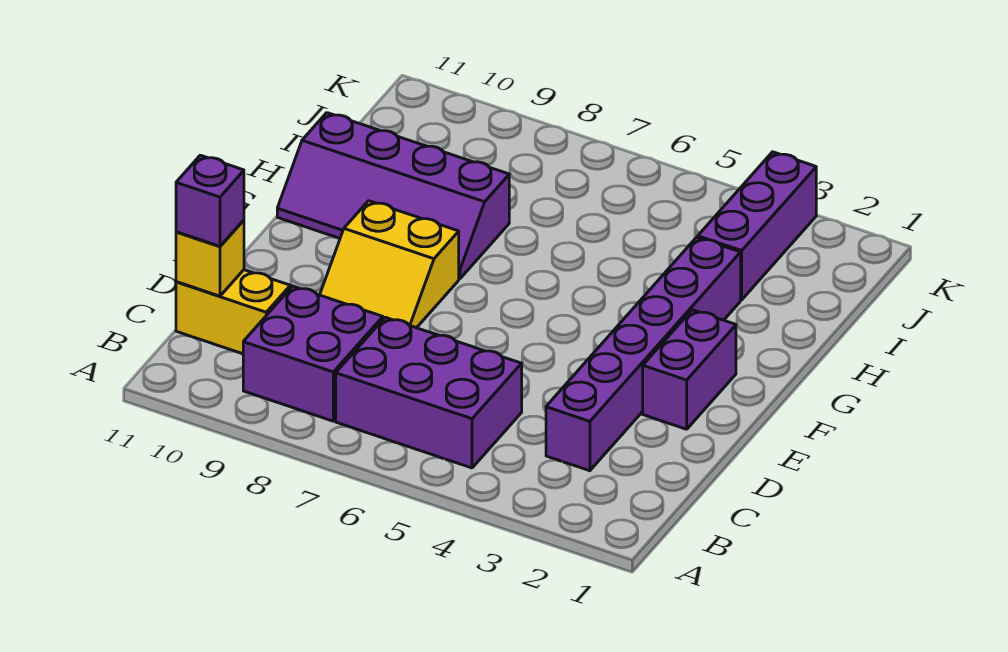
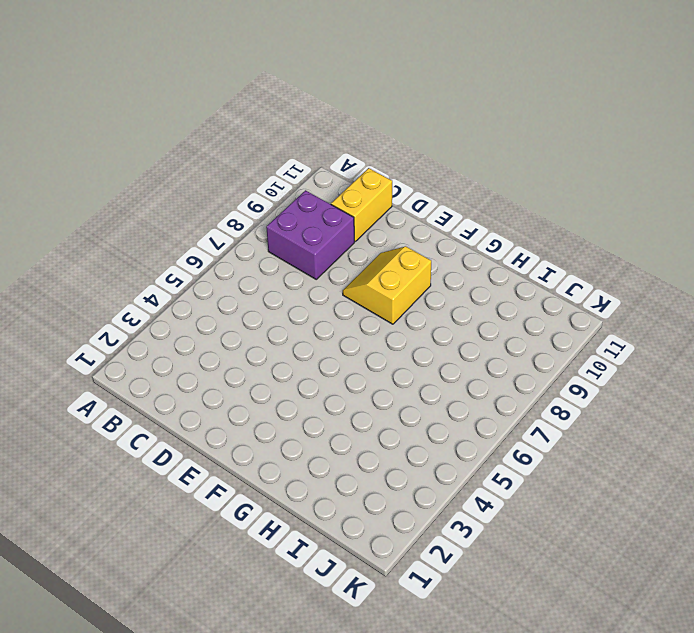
none -> purple brick B5:C7 level 1
none -> purple brick C3:H3 level 1

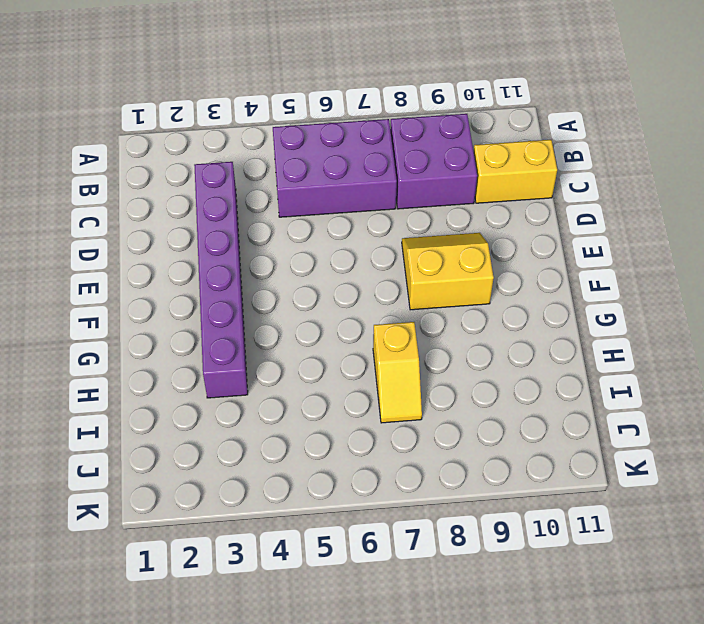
yellow slope H7:I7 level 1 top H -> none
none -> purple brick E2:F2 level 1
none -> purple slope G8:H11 level 1 top H

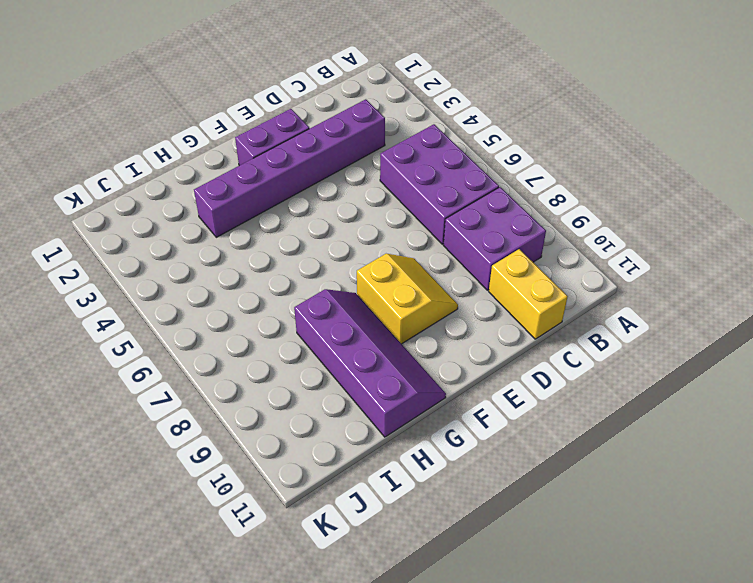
none -> purple brick I3:K3 level 1
none -> yellow brick C11 level 2

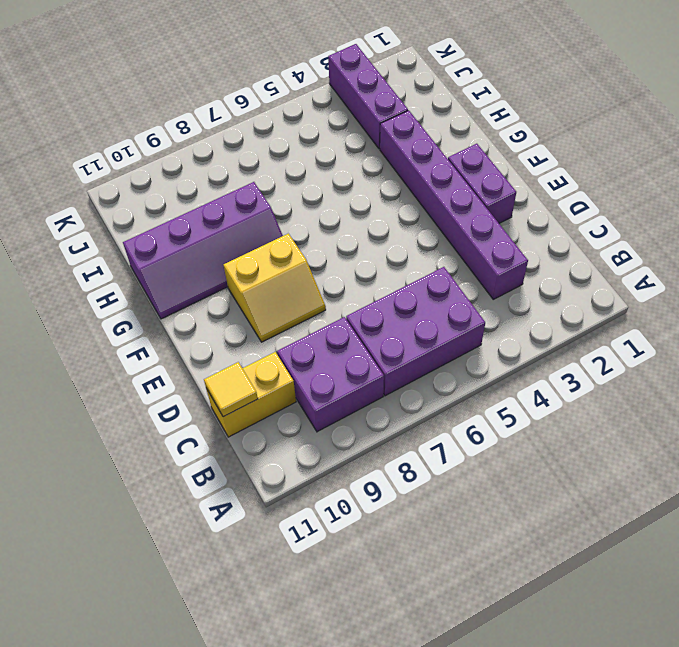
yellow tile C11 level 2 -> yellow brick C11 level 2
none -> purple brick C11 level 3

